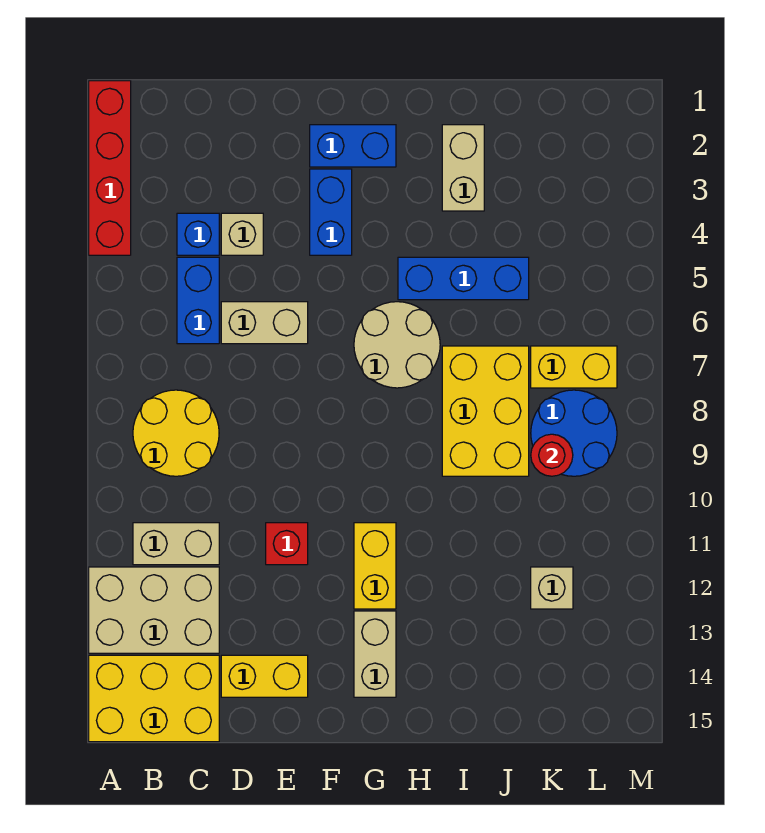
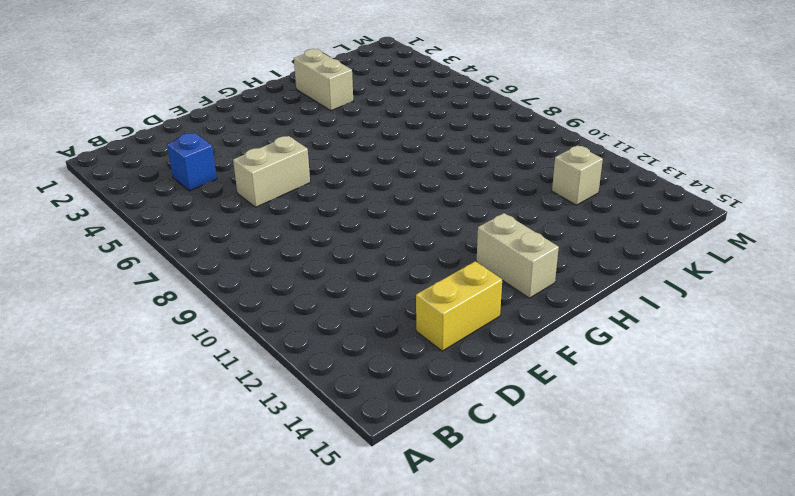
none -> red brick A1:A4 level 1
none -> tan brick A12:C13 level 1
none -> yellow brick A14:C15 level 1

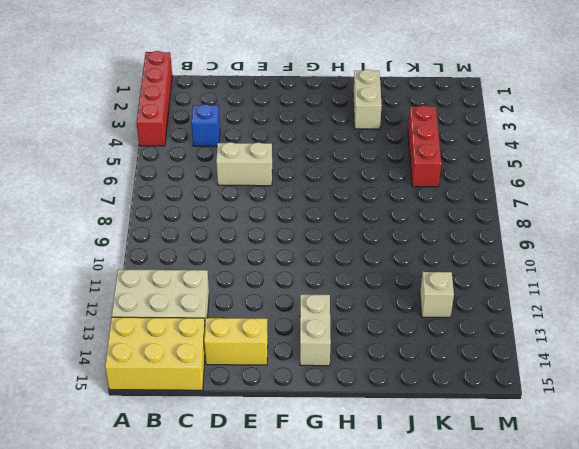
red brick K4:K6 level 1 -> none
none -> yellow round brick B8:C9 level 1
none -> tan brick B11:C11 level 1
none -> blue brick C5:C6 level 1

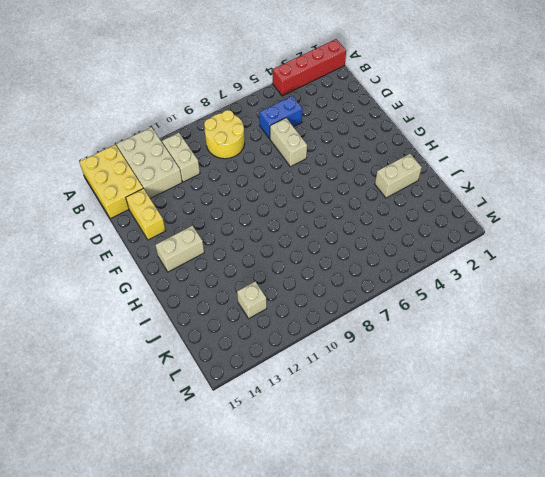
none -> blue brick C4 level 1
none -> tan brick D4 level 1
none -> red brick E11 level 1

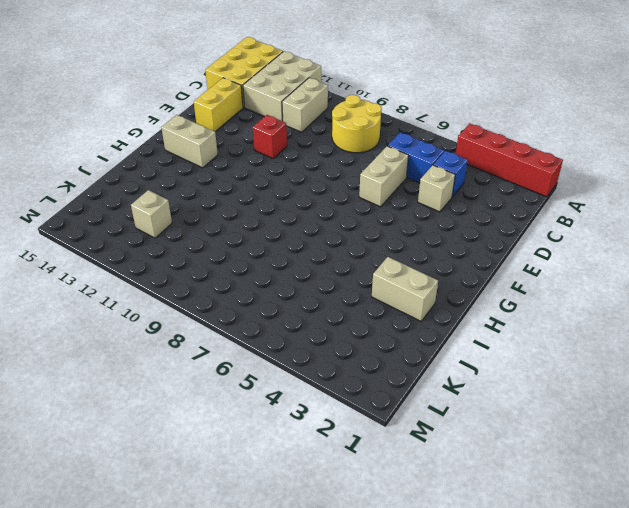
none -> blue brick F2:G2 level 1
none -> blue brick F3:F4 level 1
none -> tan round brick G6:H7 level 1

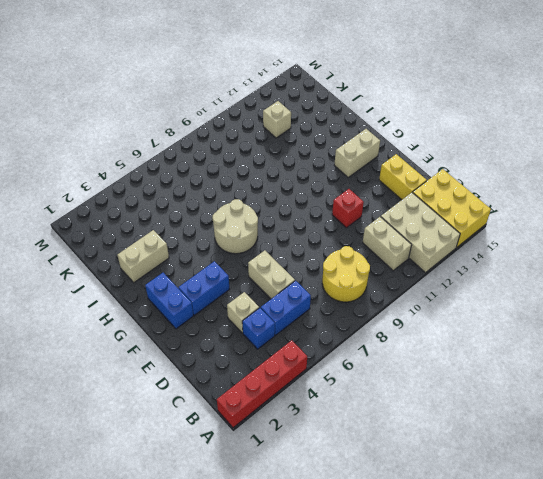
none -> yellow brick G11:G12 level 1
none -> blue brick H5:J5 level 1
none -> yellow brick I7:J9 level 1

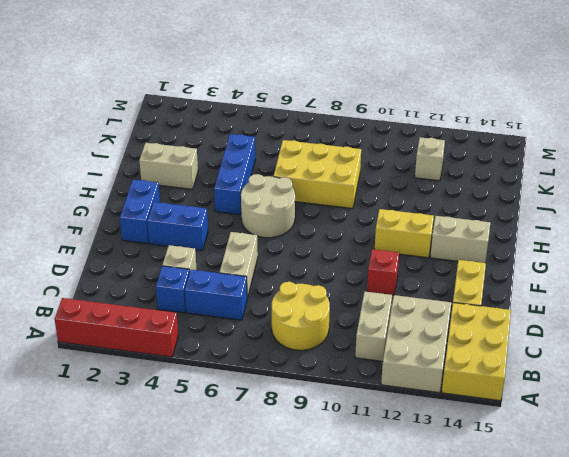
none -> yellow brick K7:L7 level 1
none -> blue round brick K8:L9 level 1
none -> red round brick K9 level 2

